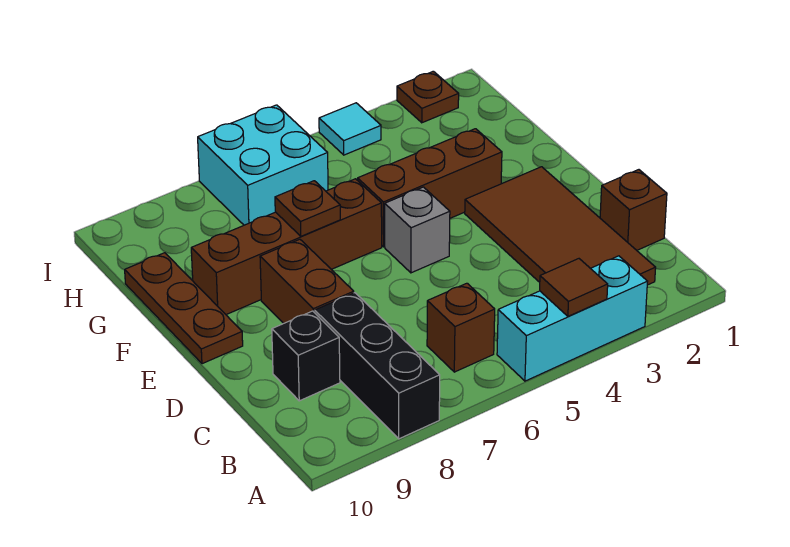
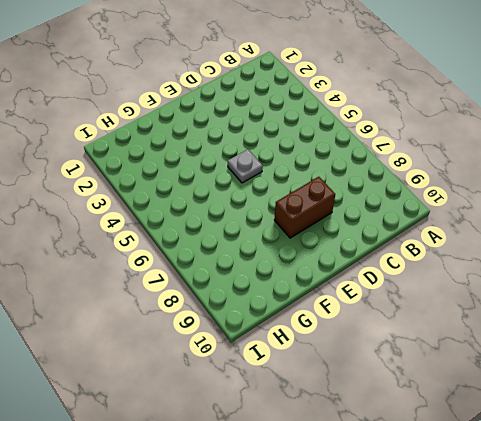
grey plate E5 level 1 -> grey brick E5 level 1
none -> cyan brick A3:A5 level 1
none -> black brick A8:C8 level 1
none -> brown tile B2:E3 level 1

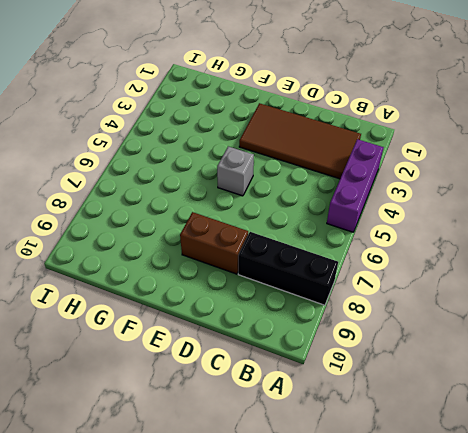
purple brick A3:A5 level 1 -> cyan brick A3:A5 level 1
none -> brown brick B6 level 1
none -> brown brick C1 level 1
none -> black brick C9 level 1

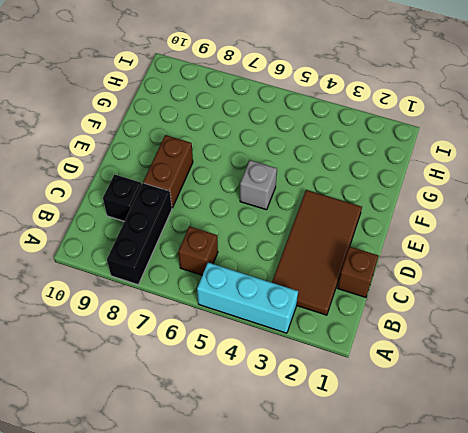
none -> brown plate E10:G10 level 1
none -> brown brick F3:F5 level 1
none -> brown brick F6:F9 level 1

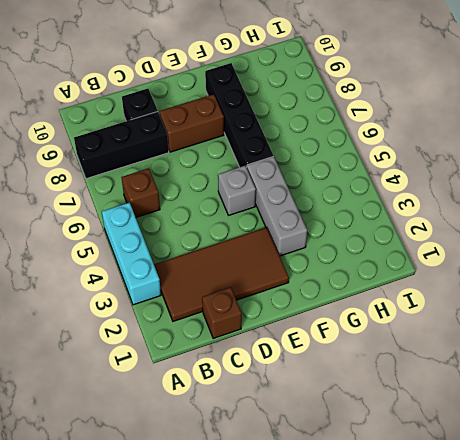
grey brick F3:F5 level 1 -> brown brick F3:F5 level 1
black brick F6:F9 level 1 -> brown brick F6:F9 level 1
none -> brown plate E10:G10 level 1
none -> cyan brick H6:I7 level 1
none -> brown plate I2 level 1

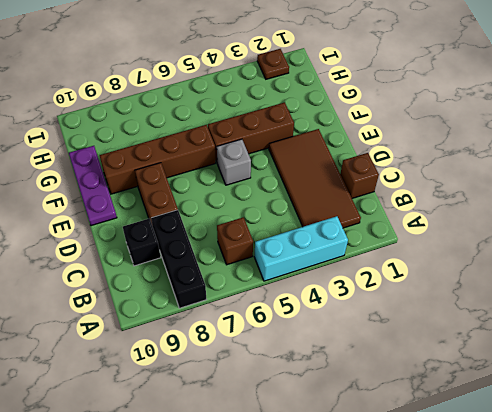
purple plate E10:G10 level 1 -> brown plate E10:G10 level 1
none -> cyan brick H6:I7 level 1
none -> cyan tile I4 level 1
none -> brown tile A4 level 2

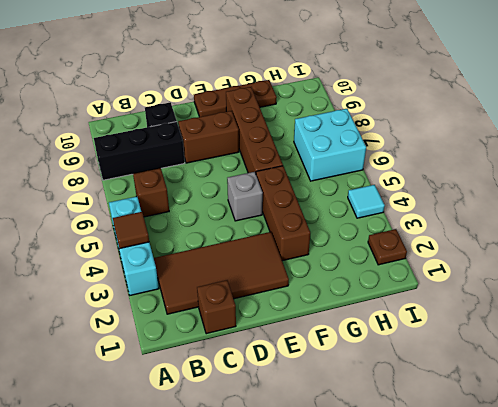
none -> brown plate F7 level 2

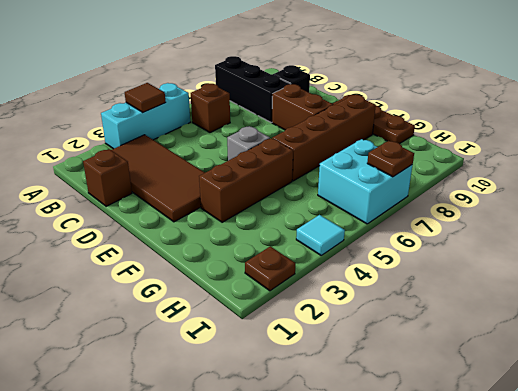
brown plate I7 level 2 -> brown plate F7 level 2

